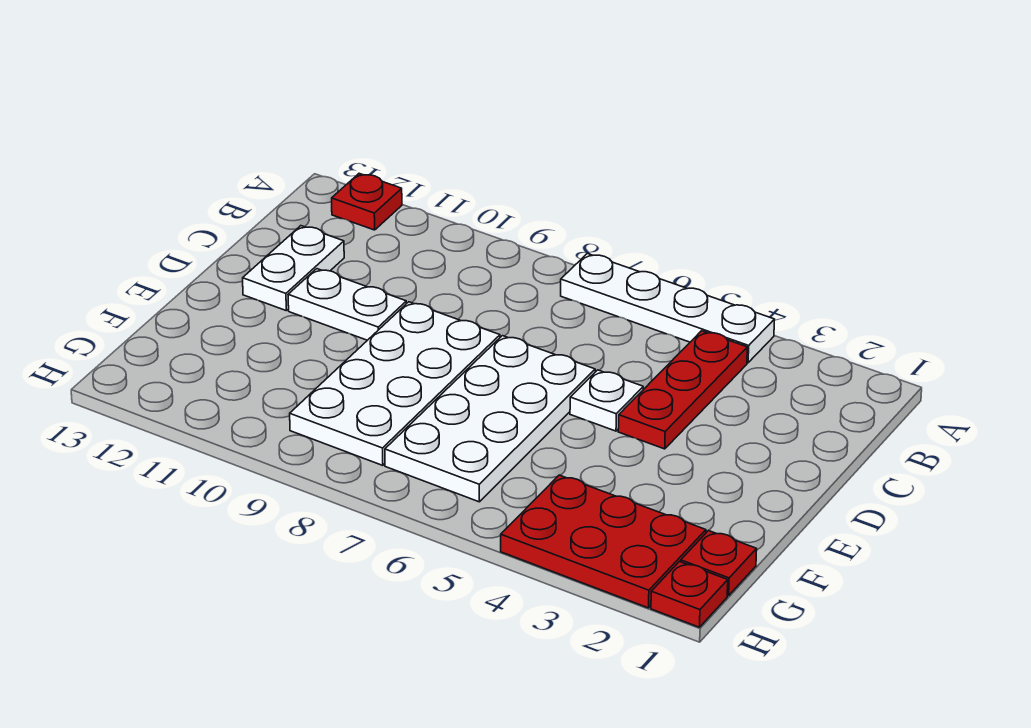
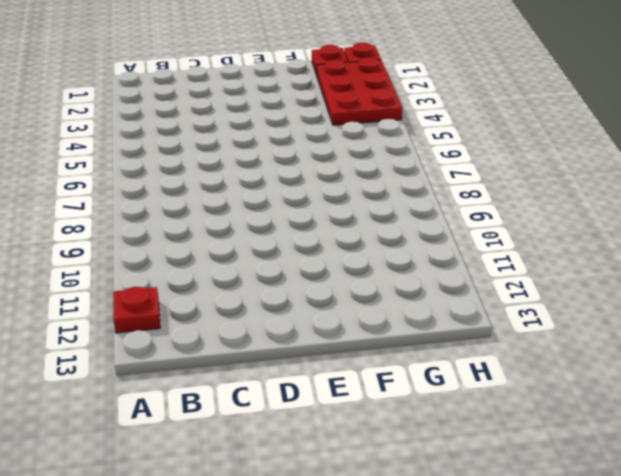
none -> white plate A4:A7 level 1
none -> red plate B4:D4 level 1

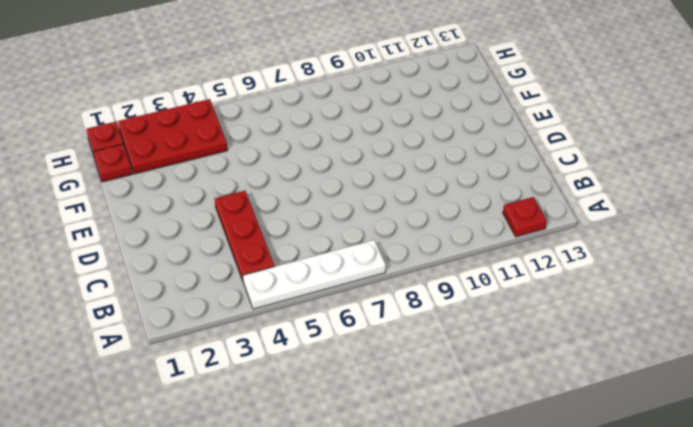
none -> white plate C12:D12 level 1
none -> white plate D5 level 1

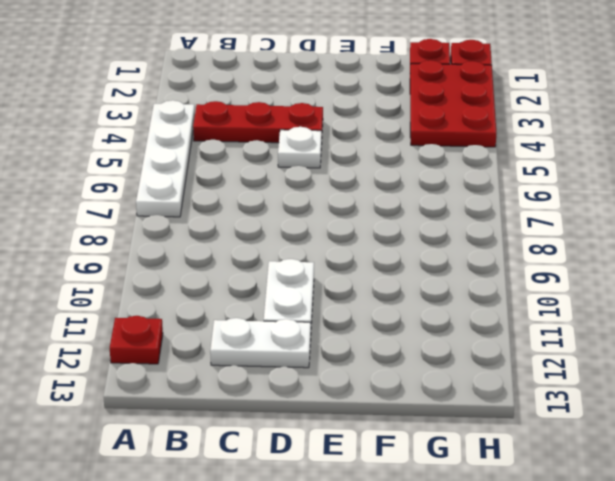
none -> white plate D6:G7 level 1
none -> white plate D8:G9 level 1

